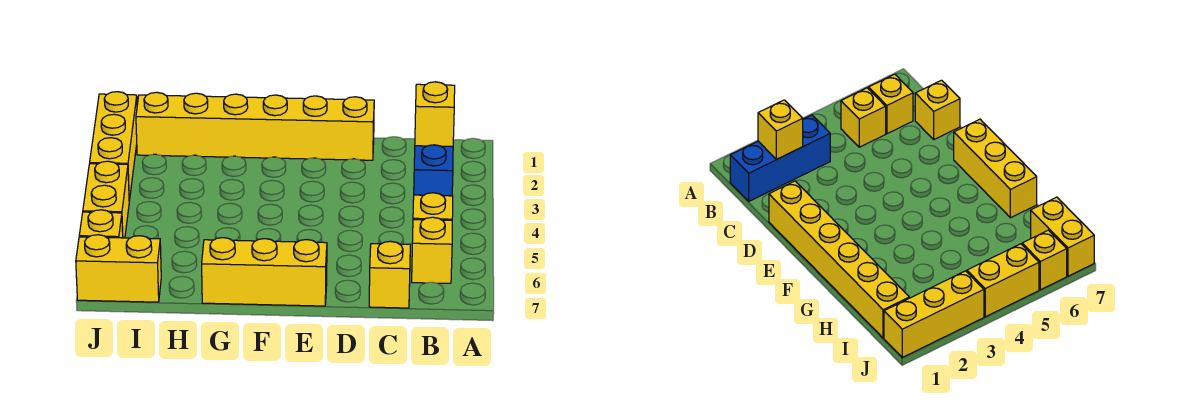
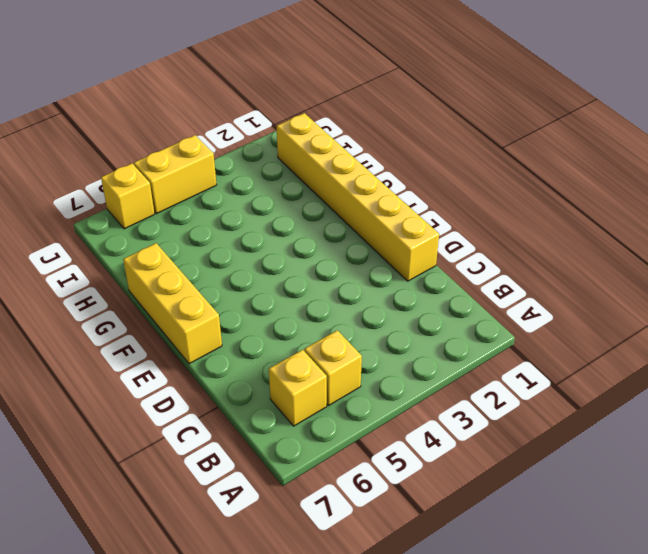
none -> blue brick B1:B3 level 1
none -> yellow brick C7 level 1

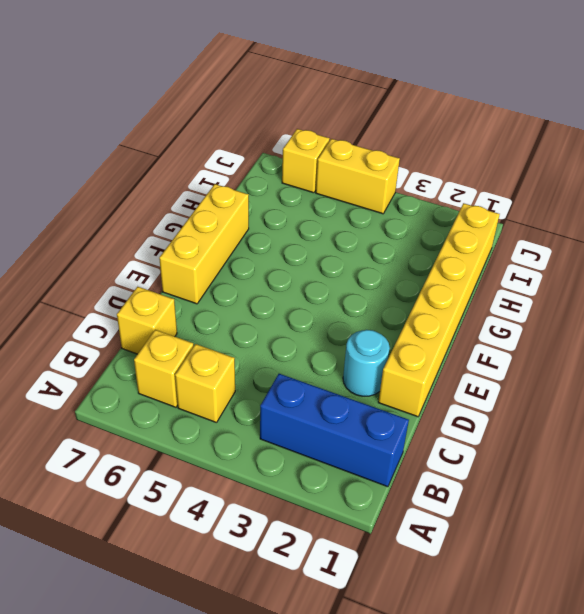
cyan round brick D2 level 1 -> none
none -> yellow brick I7:J7 level 1
none -> yellow brick J1:J3 level 1

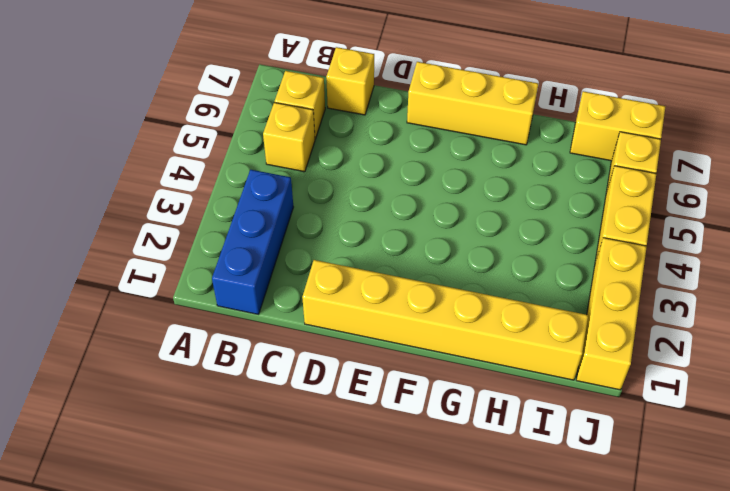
none -> yellow brick B2 level 2

